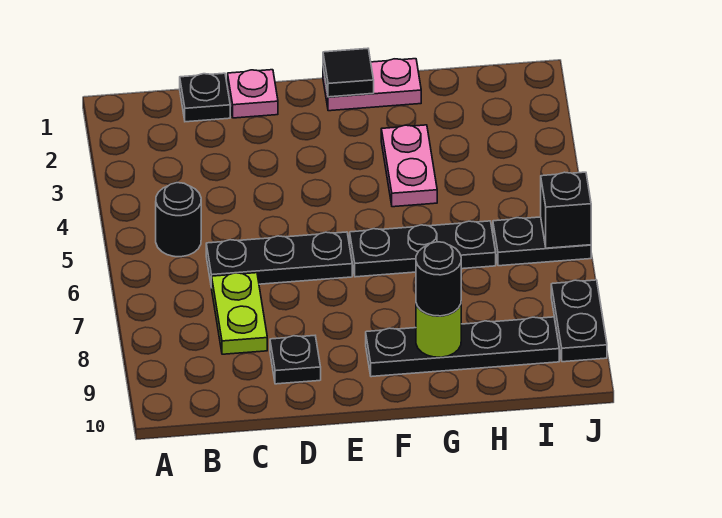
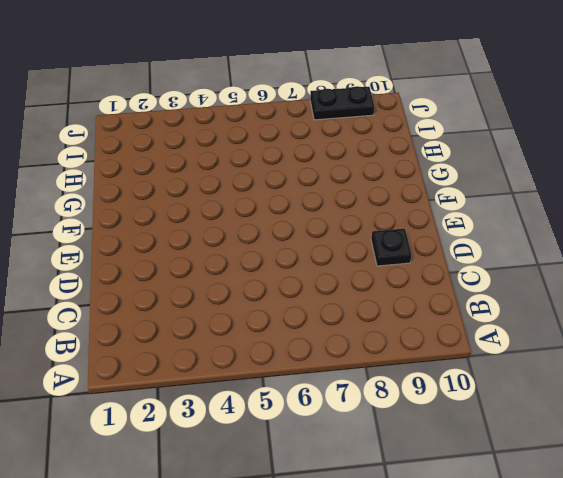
none -> black round brick B5 level 1
none -> black plate C1 level 1
none -> black plate C6:E6 level 1

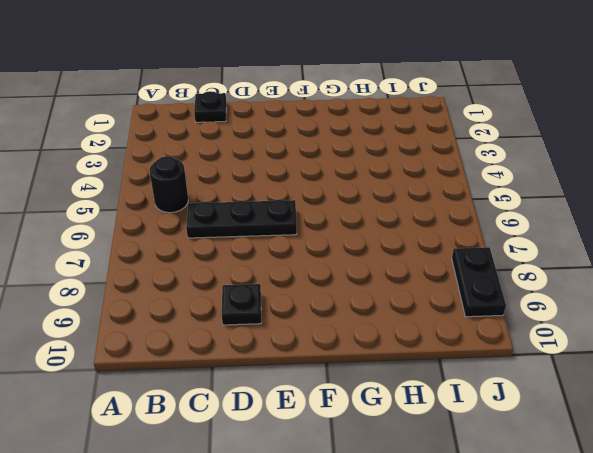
none -> lime plate C7:C8 level 1
none -> pink plate D1 level 1
none -> pink plate F1:G1 level 1

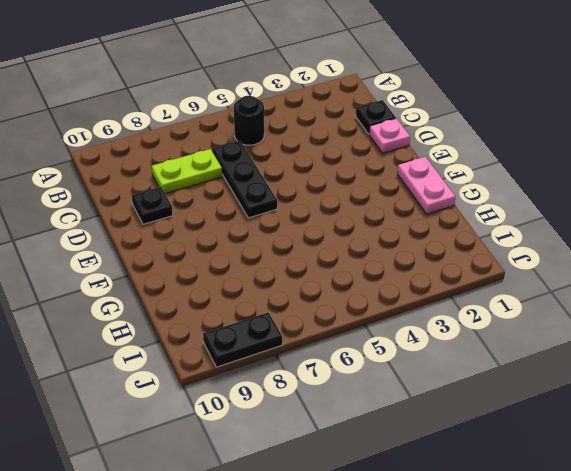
none -> black plate F6:H6 level 1
none -> black plate F9:I9 level 1
none -> pink plate G3:G4 level 1

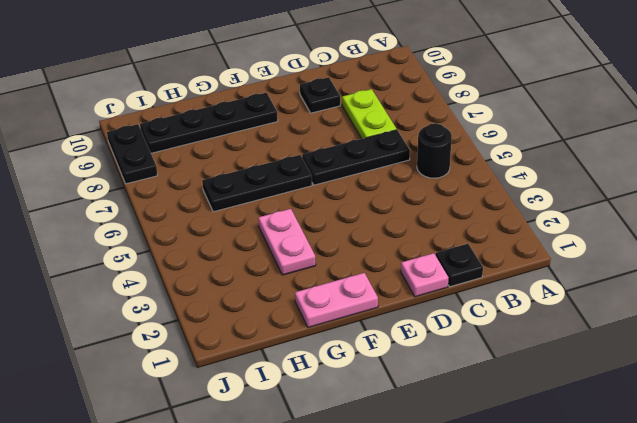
none -> black plate I6:J6 level 1
none -> black tile F1 level 2
none -> lime round brick G9 level 2

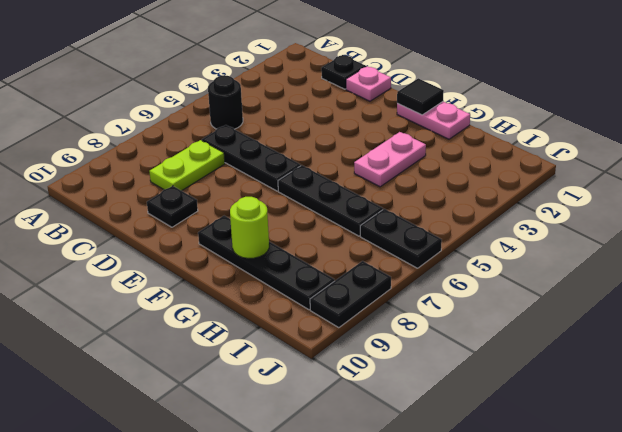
none -> black brick J6 level 2
none -> black round brick G9 level 3

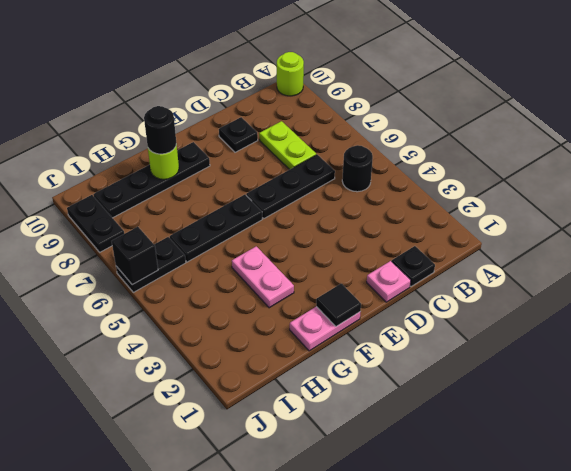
lime round brick A10 level 1 -> none

